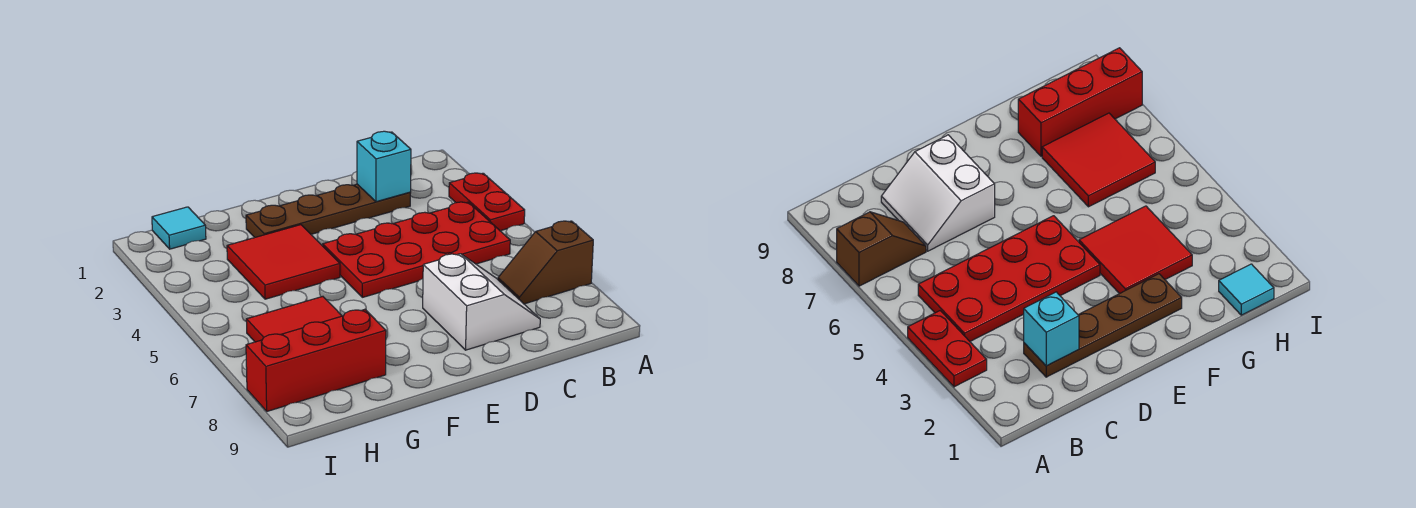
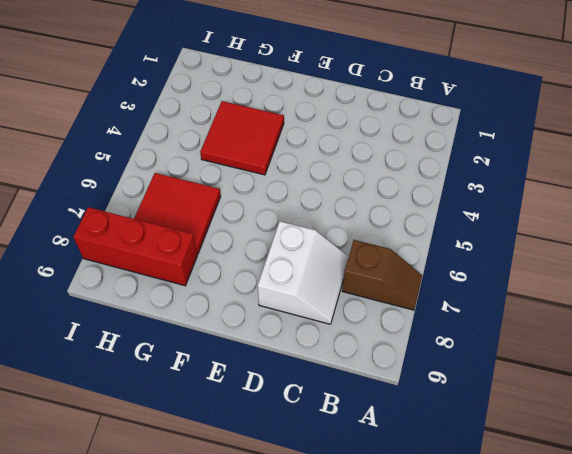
brown slope A7:B7 level 1 top B -> brown slope A7:B7 level 1 top A
none -> red plate A3:A4 level 1
none -> red plate B4:E5 level 1

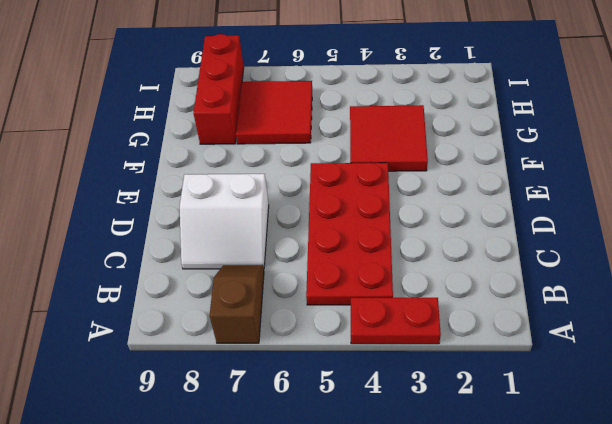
none -> brown plate C2:F2 level 1
none -> cyan tile H1 level 1

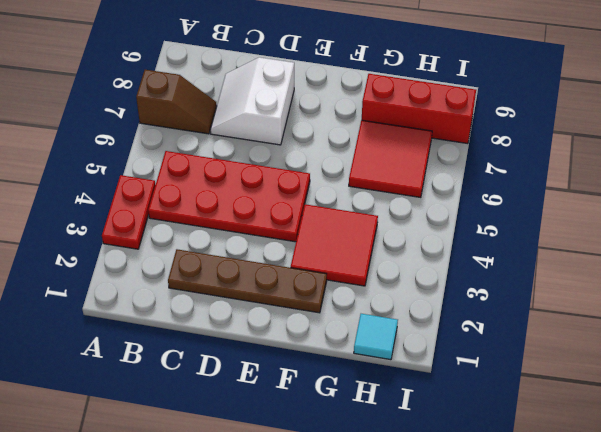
none -> cyan brick C2 level 2

